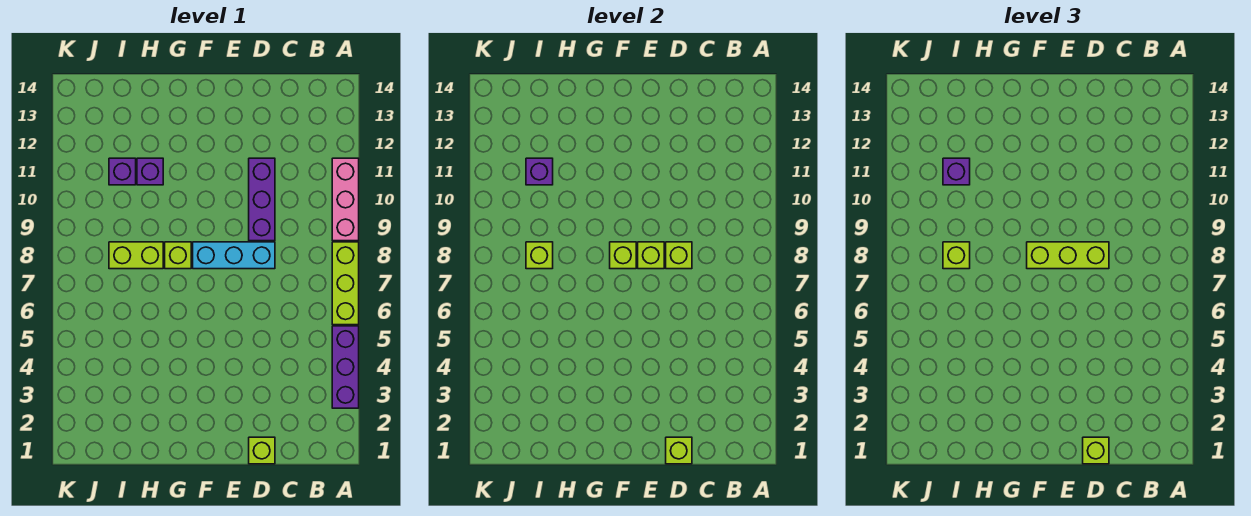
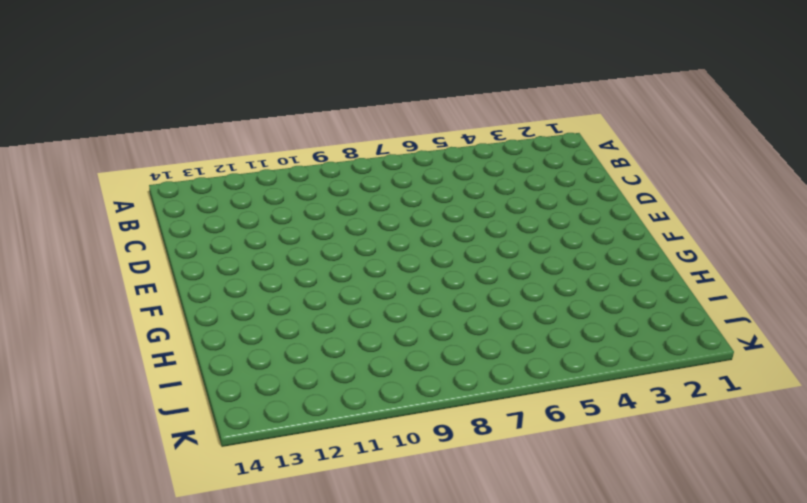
none -> purple brick A3:A5 level 1
none -> lime brick A6:A8 level 1
none -> pink brick A9:A11 level 1

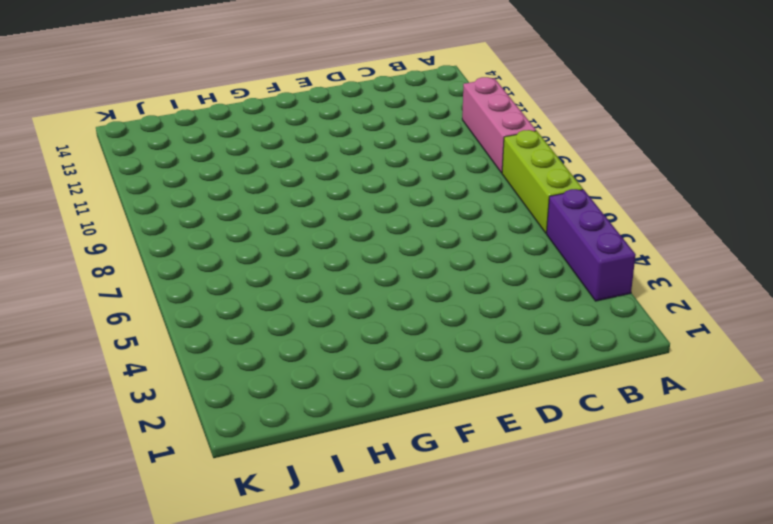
none -> lime brick D1 level 1
none -> cyan brick D8:F8 level 1
none -> purple brick D9:D11 level 1

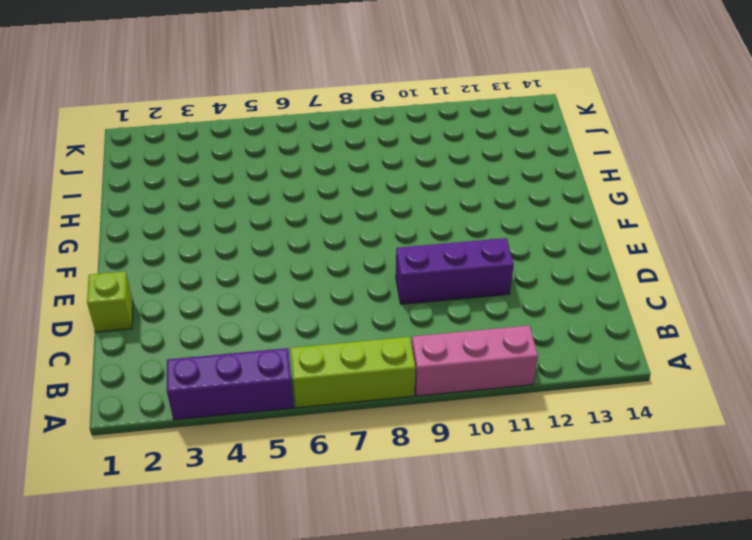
none -> cyan brick D8:F8 level 1
none -> lime brick G8 level 1
none -> lime brick H8:I8 level 1

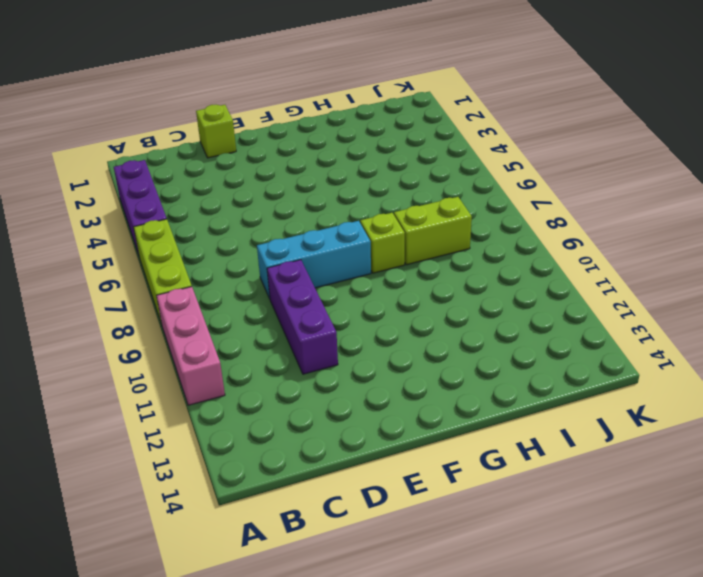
none -> purple brick H11 level 1
none -> purple brick I11 level 1
none -> lime brick D1 level 2

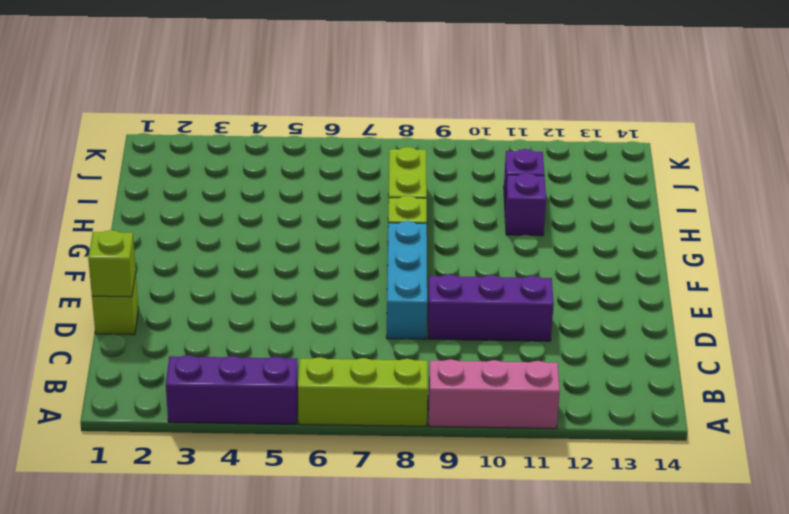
none -> lime brick D8 level 2
none -> lime brick E8 level 2
none -> lime brick F8 level 2

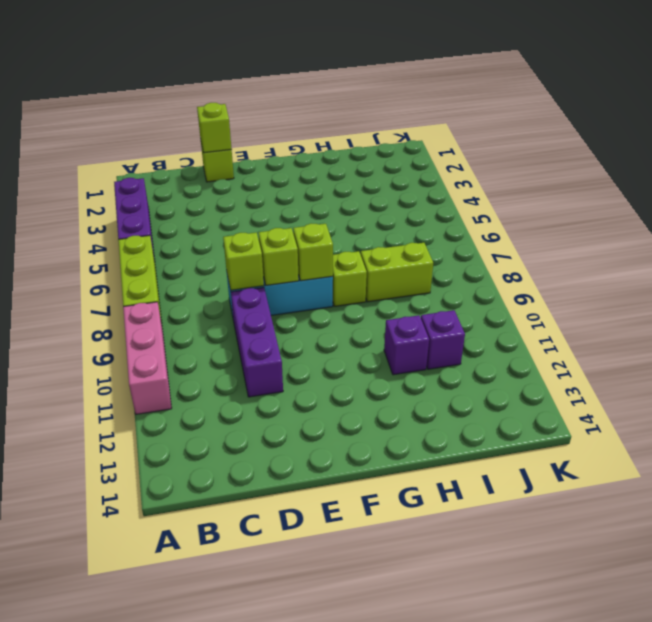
none -> lime brick I8 level 2
none -> purple brick I11 level 2
none -> lime brick D1 level 3

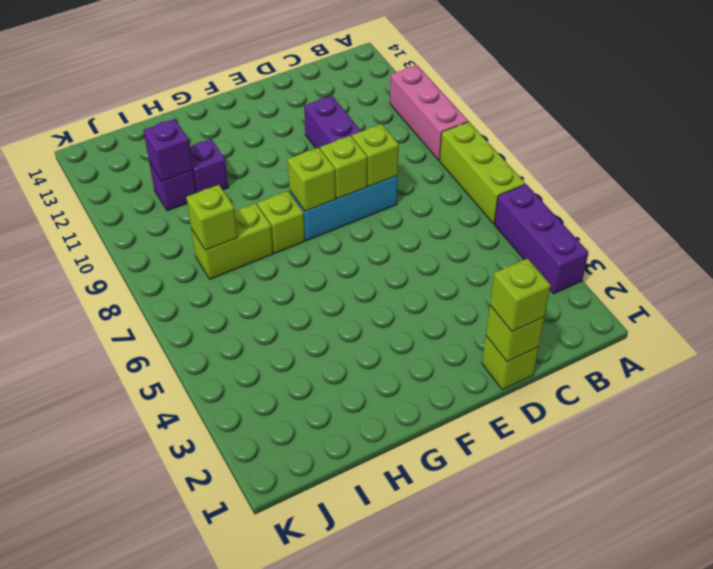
none -> lime brick D8:F8 level 3
none -> lime brick I8 level 3
none -> purple brick I11 level 3

